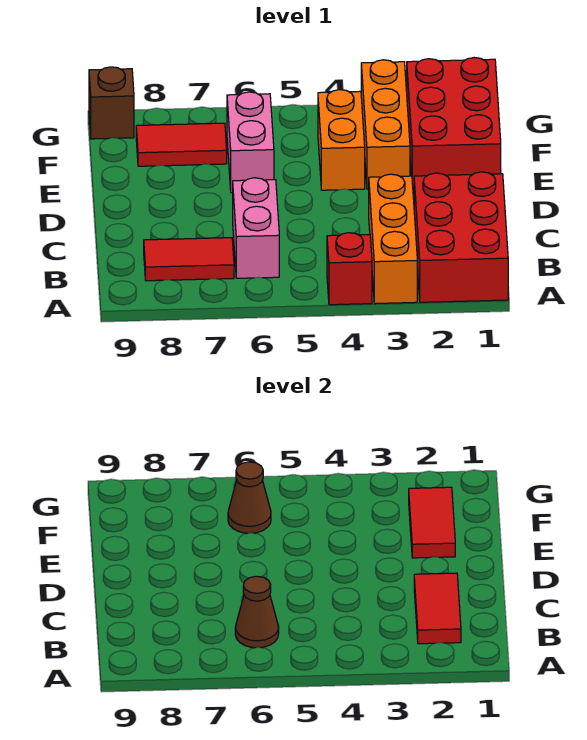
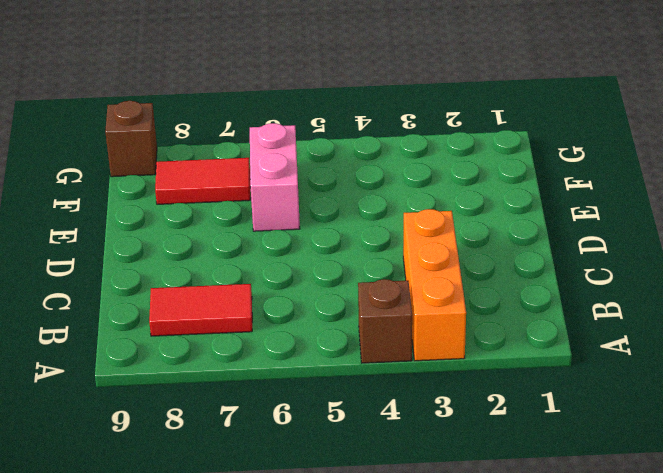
brown brick A4 level 1 -> red brick A4 level 1
none -> red brick A1:C2 level 1
none -> pink brick B6:C6 level 1
none -> red brick E1:G2 level 1

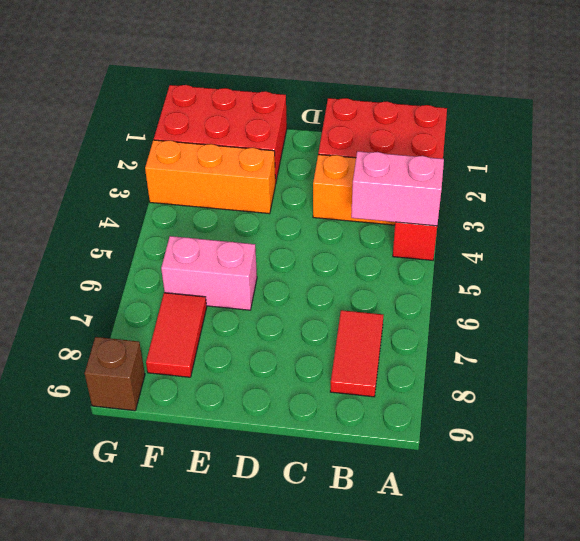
pink brick A4:B4 level 2 -> pink brick B6:C6 level 1
none -> orange brick E4:F4 level 1
none -> red tile B2:C2 level 2
none -> brown cone B6 level 2

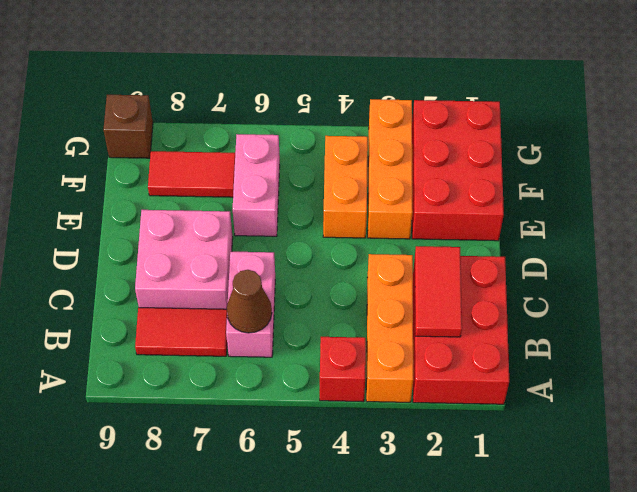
pink brick C7:D8 level 1 -> none
none -> red tile E2:F2 level 2
none -> brown cone F6 level 2

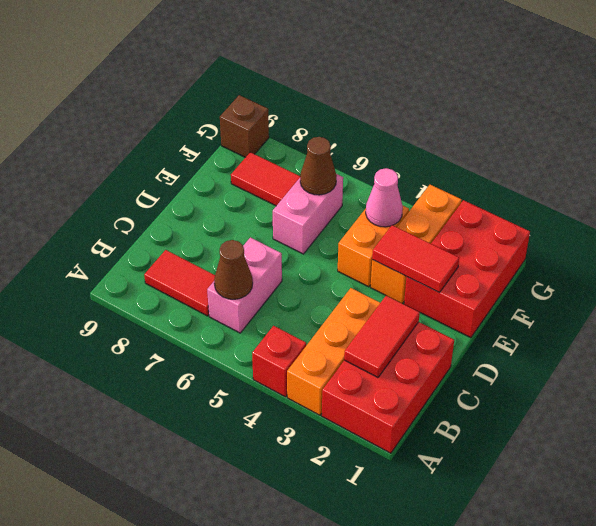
red tile E2:E3 level 2 -> red tile E2:F2 level 2
pink cone F4 level 2 -> none

